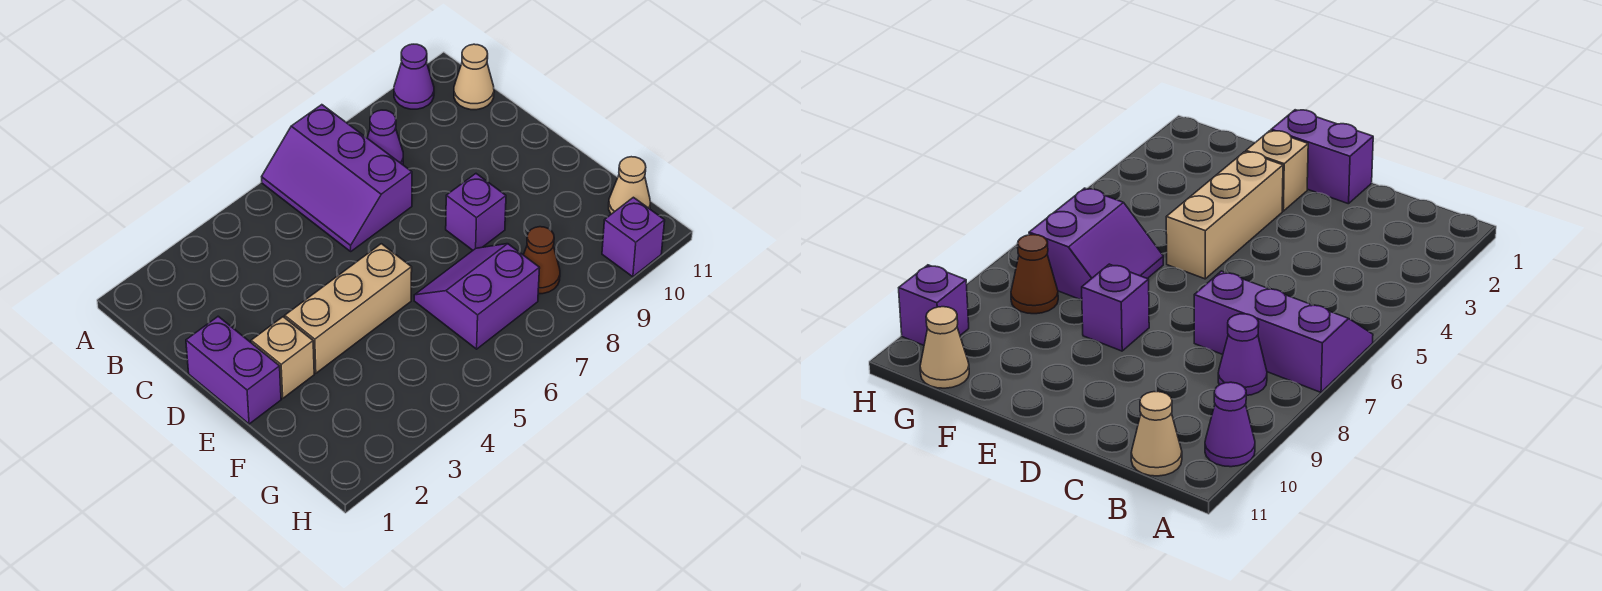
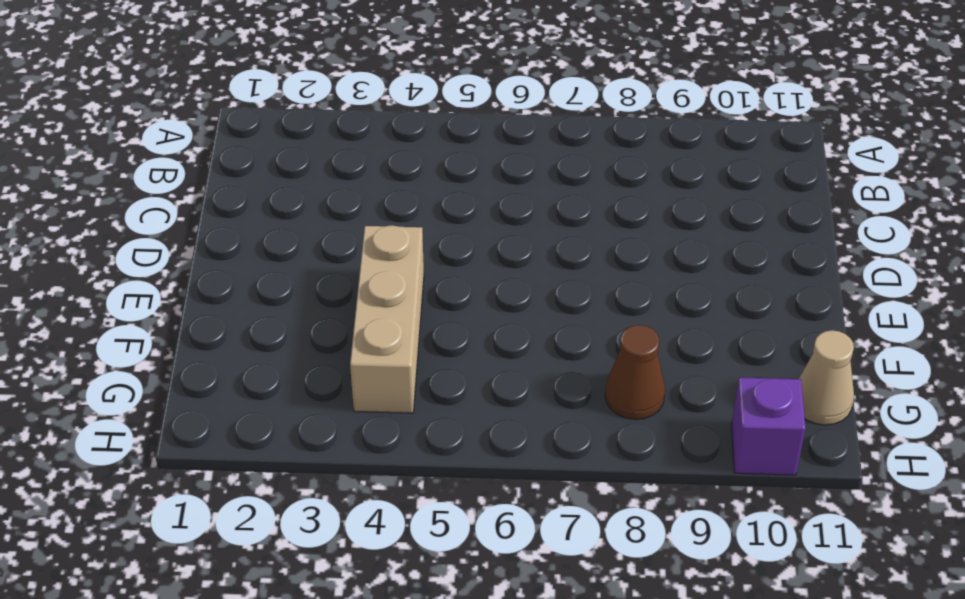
tan brick E4:G4 level 1 -> tan brick E3:E5 level 1
none -> purple slope A6:C7 level 1 top 7
none -> purple cone A10 level 1
none -> purple cone B8 level 1

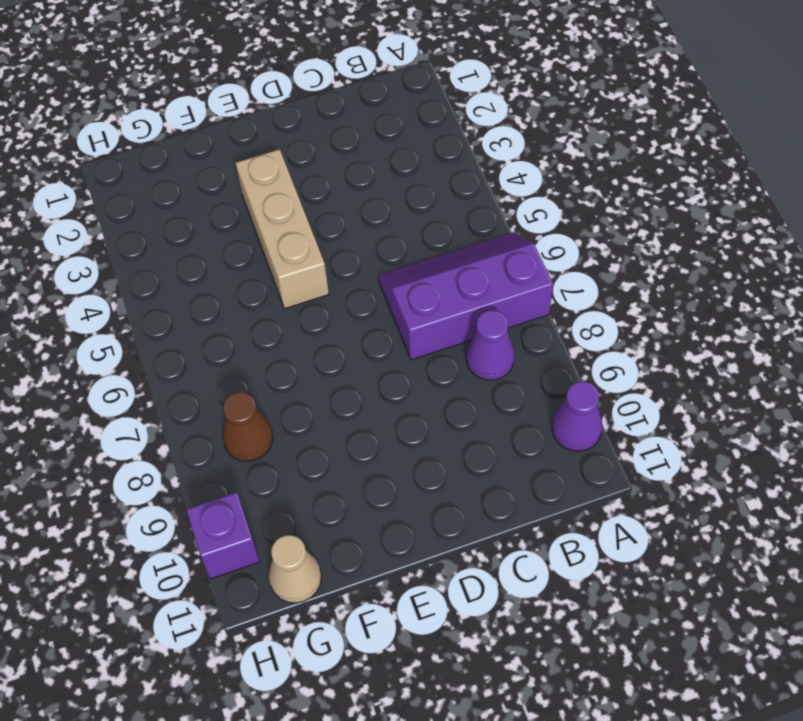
none -> tan cone B11 level 1
none -> purple brick D1:E1 level 1
none -> tan brick E2 level 1

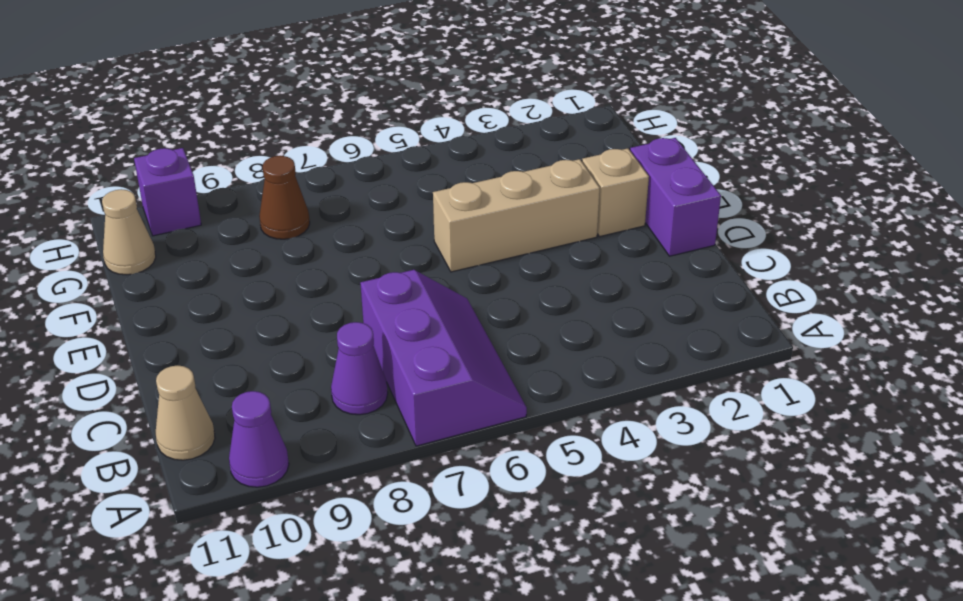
none -> purple brick E8 level 1
none -> purple slope F6:G7 level 1 top G

